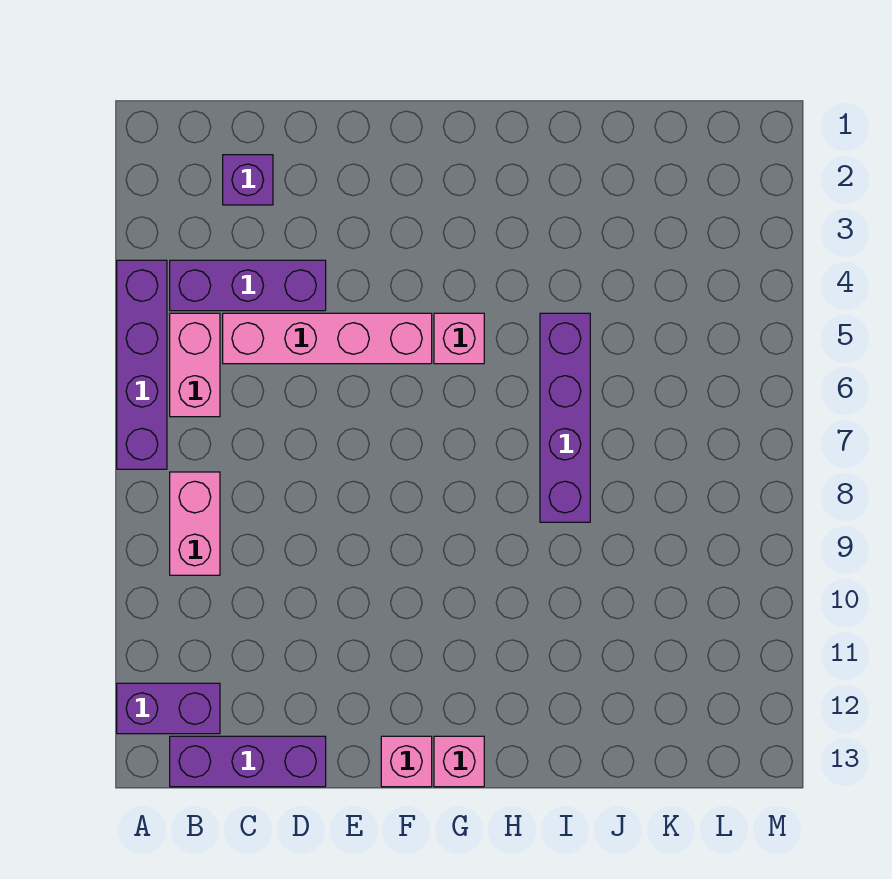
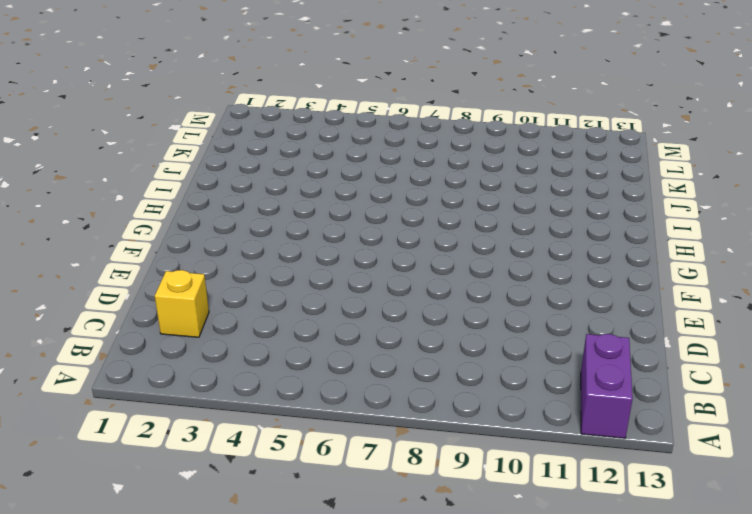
yellow brick C2 level 1 -> purple brick C2 level 1
none -> purple brick A4:A7 level 1
none -> purple brick B4:D4 level 1
none -> pink brick B5:B6 level 1

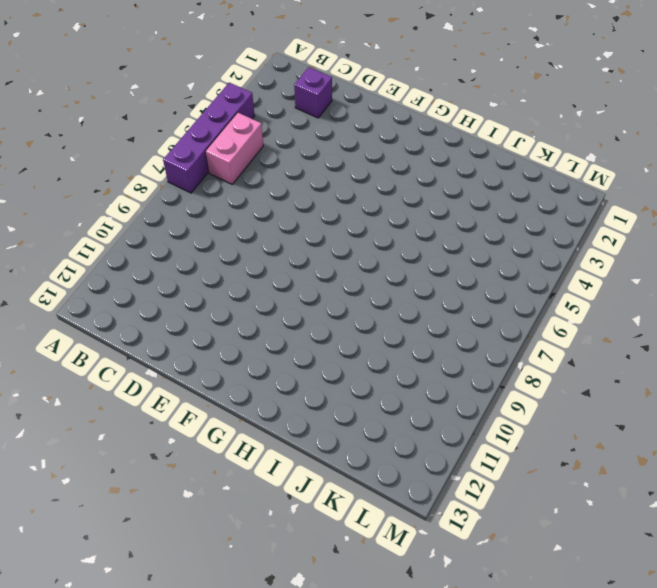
none -> purple brick A12:B12 level 1
none -> purple brick B4:D4 level 1
none -> pink brick B8:B9 level 1

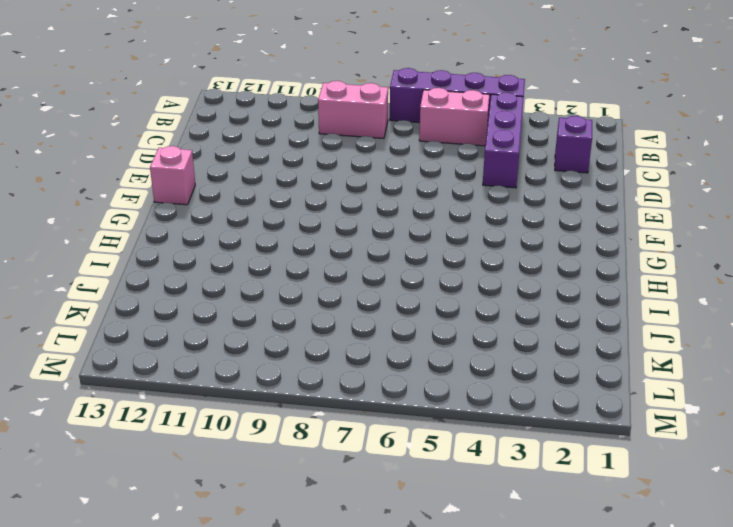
none -> purple brick A12:B12 level 1
none -> purple brick B13:D13 level 1
none -> pink brick C5:F5 level 1

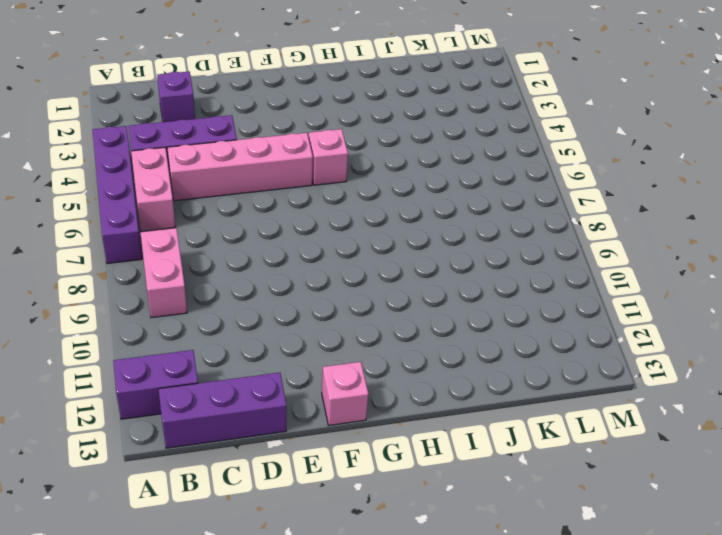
none -> pink brick G13 level 1
none -> purple brick I5:I8 level 1

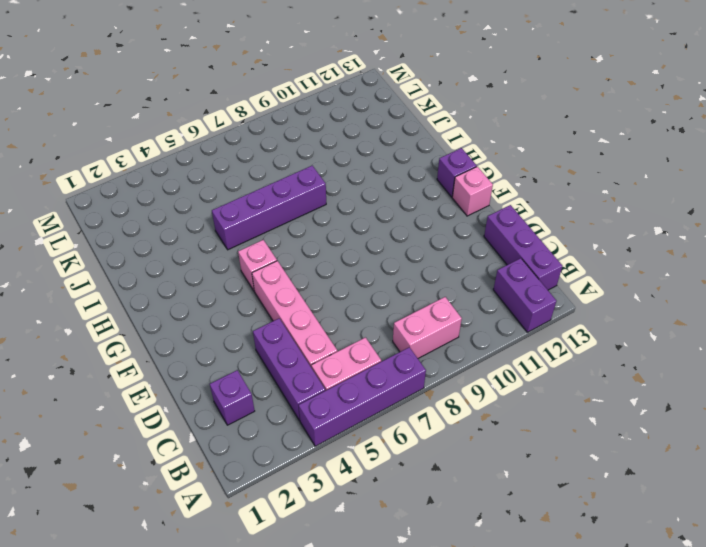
purple brick G13 level 1 -> pink brick G13 level 1

